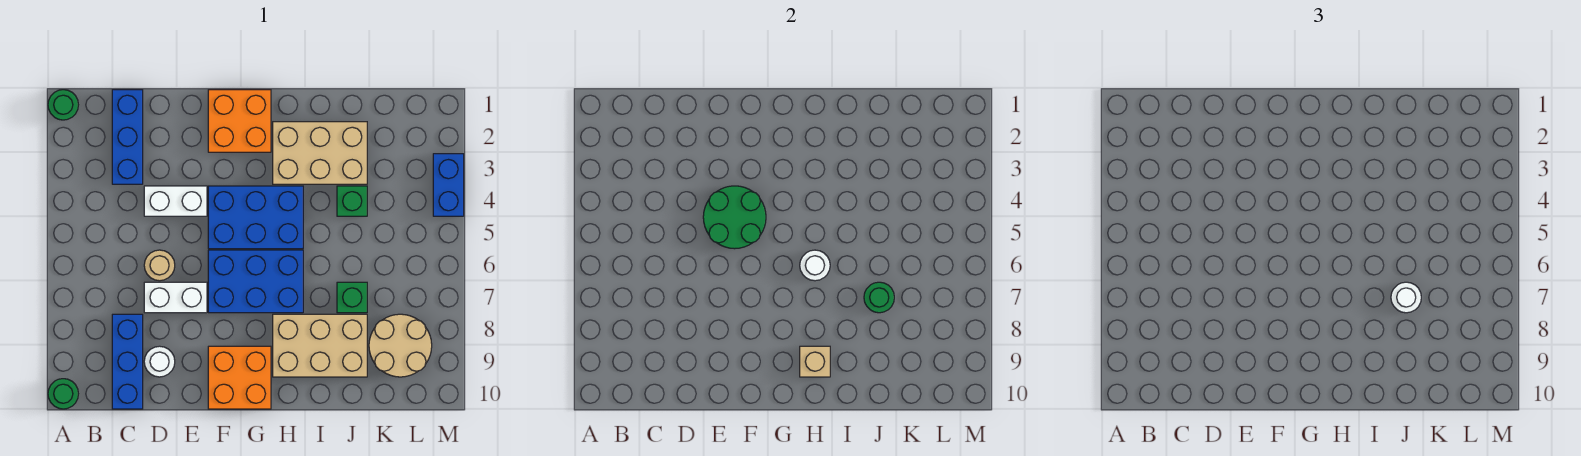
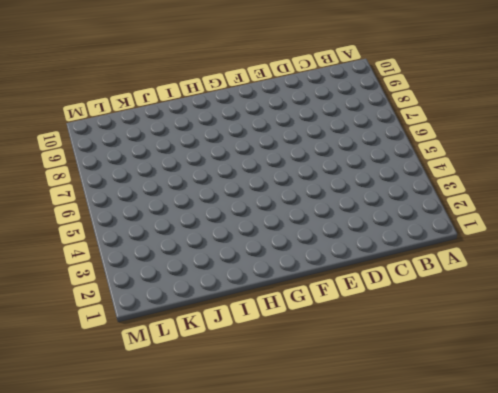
none -> green round brick A1 level 1
none -> green round brick A10 level 1
none -> blue brick C1:C3 level 1

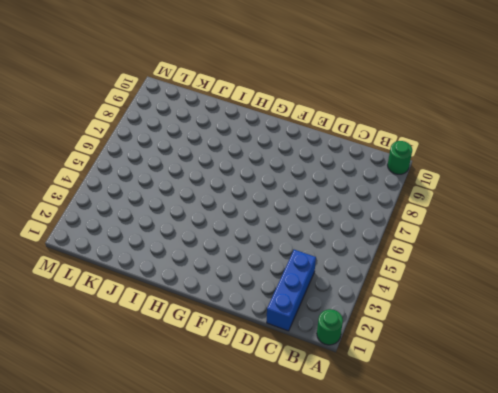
none -> blue brick C8:C10 level 1
none -> white brick D4:E4 level 1
none -> tan round brick D6 level 1

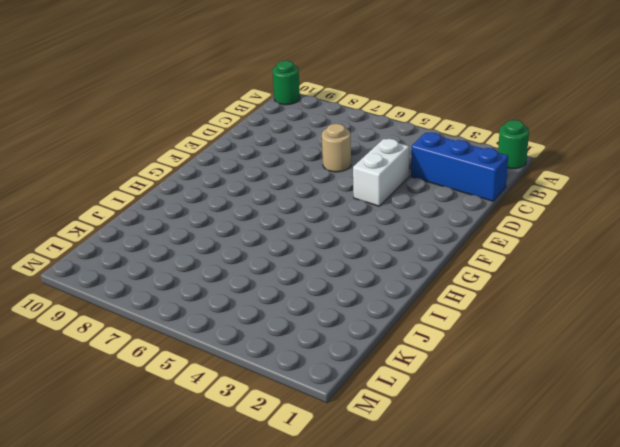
none -> blue brick C8:C10 level 1
none -> white brick D7:E7 level 1
none -> white round brick D9 level 1

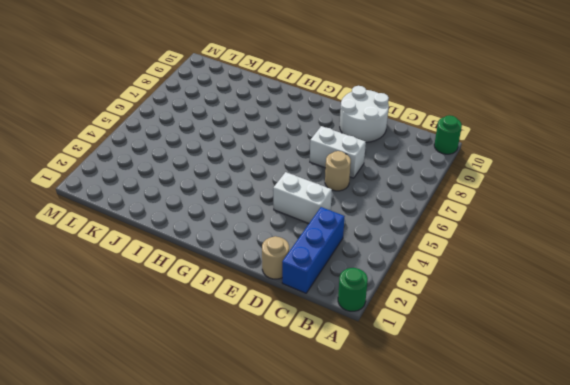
tan round brick D1 level 1 -> none
white round brick D9:E10 level 1 -> white round brick D9 level 1
none -> blue brick C8:C10 level 1
none -> orange brick F1:G2 level 1
none -> blue brick F4:H5 level 1

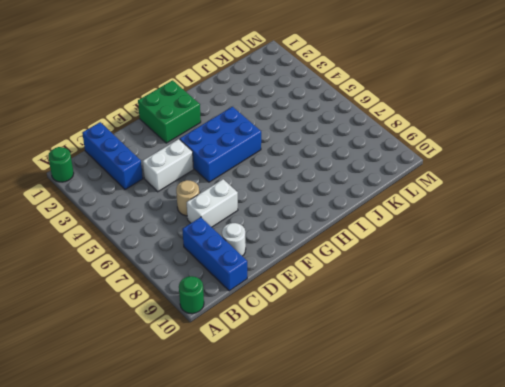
green brick F1:G2 level 1 -> orange brick F1:G2 level 1
none -> blue brick F6:H7 level 1
none -> orange brick F9:G10 level 1
none -> tan brick H2:J3 level 1

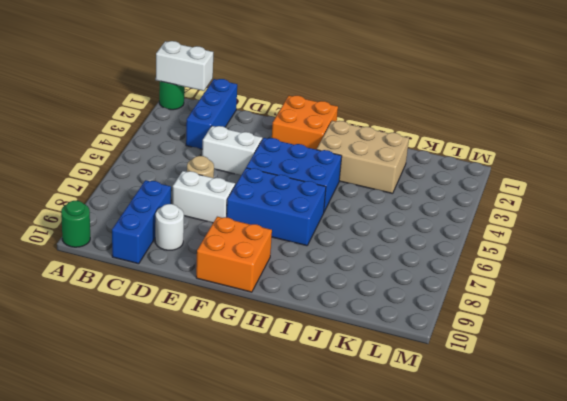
white brick A1:B1 level 2 -> none
none -> tan brick H8:J9 level 1
none -> green brick J4 level 1
none -> green brick J7 level 1

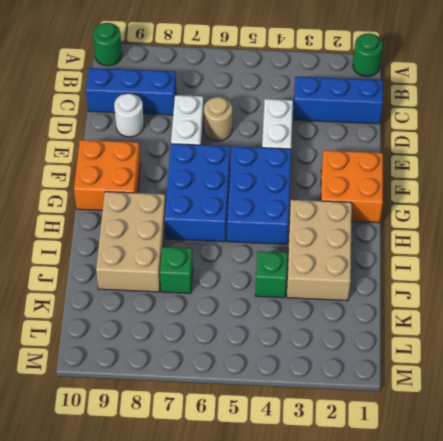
none -> tan round brick K8:L9 level 1
none -> blue brick M3:M4 level 1
none -> green round brick E4:F5 level 2

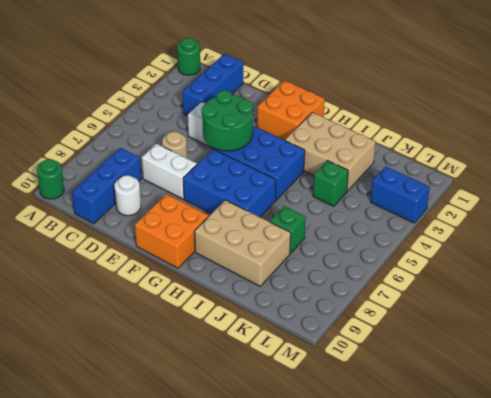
blue brick L3:M3 level 1 -> blue brick M3:M4 level 1
none -> tan round brick K8:L9 level 1
none -> white round brick H6 level 2
none -> tan brick H9 level 2

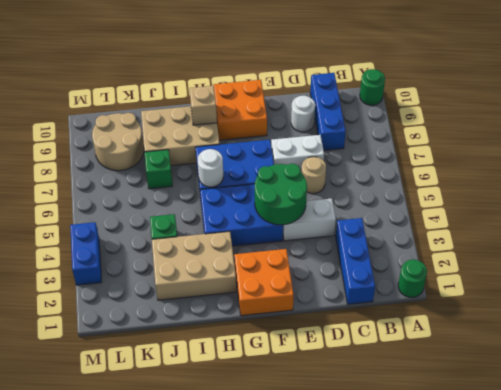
none -> green round brick J7 level 2
none -> white round brick J7 level 3

